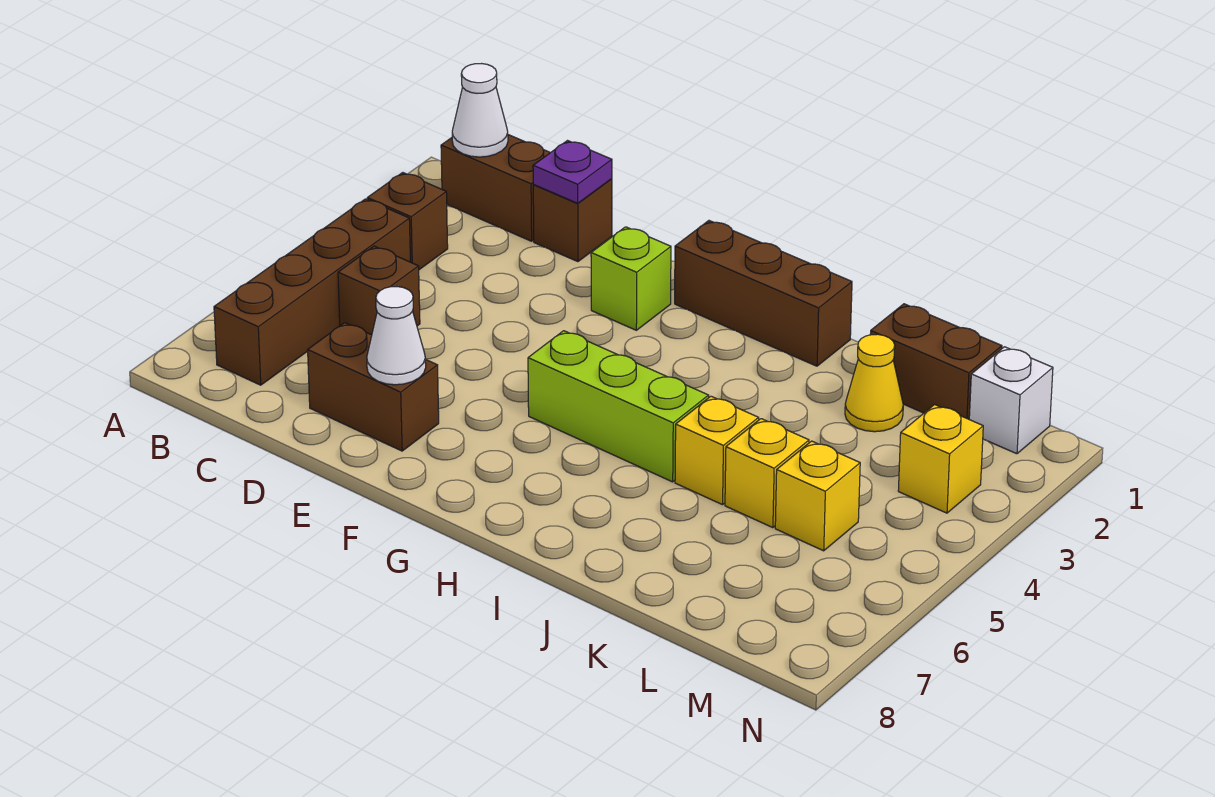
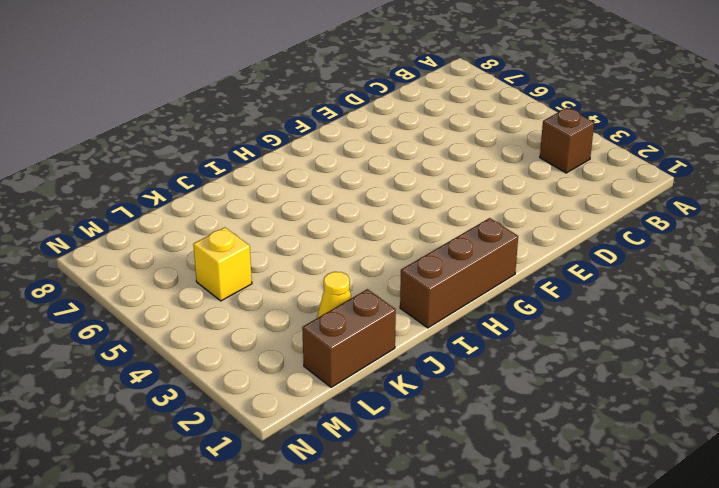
none -> brown brick B1:C1 level 1
none -> brown brick B4:B7 level 1
none -> brown brick C5 level 1

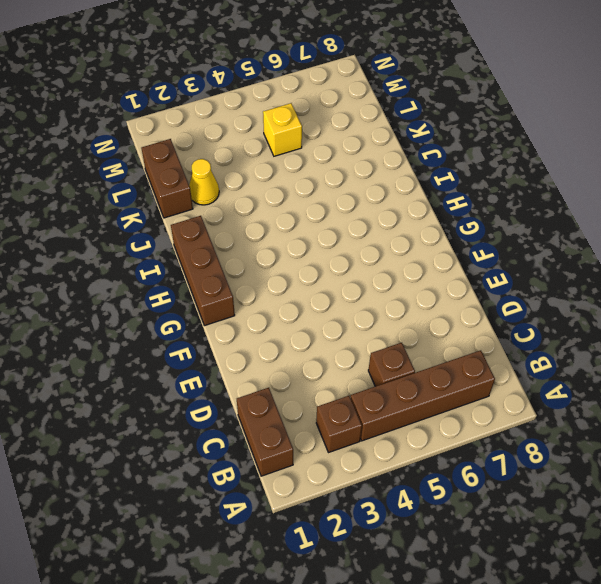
none -> brown brick D1 level 1
none -> brown brick D7:E7 level 1
none -> lime brick F2 level 1

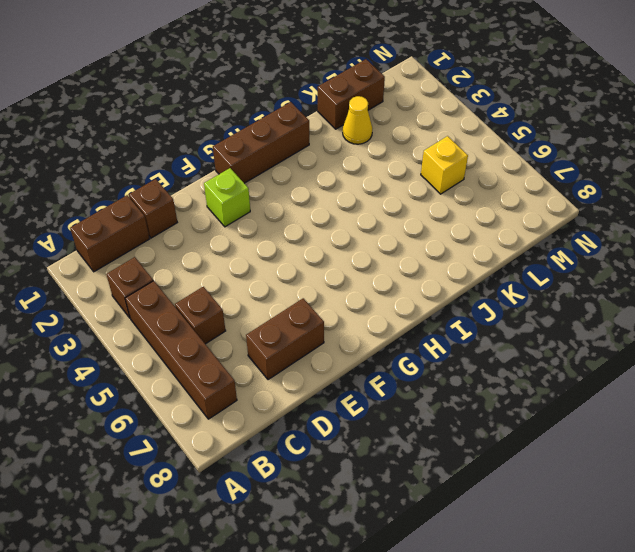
none -> lime brick G5:I5 level 1
none -> yellow brick J5 level 1
none -> yellow brick K5 level 1

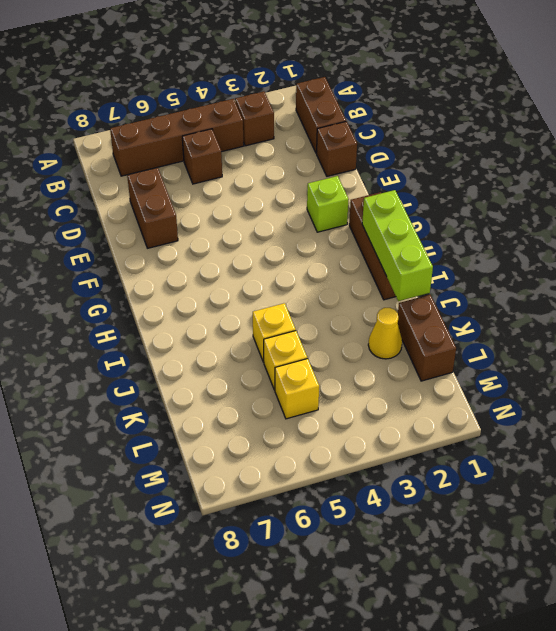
lime brick H1:J1 level 2 -> lime brick G5:I5 level 1
none -> white brick M1 level 1
none -> yellow brick M3 level 1
none -> white cone B1 level 2

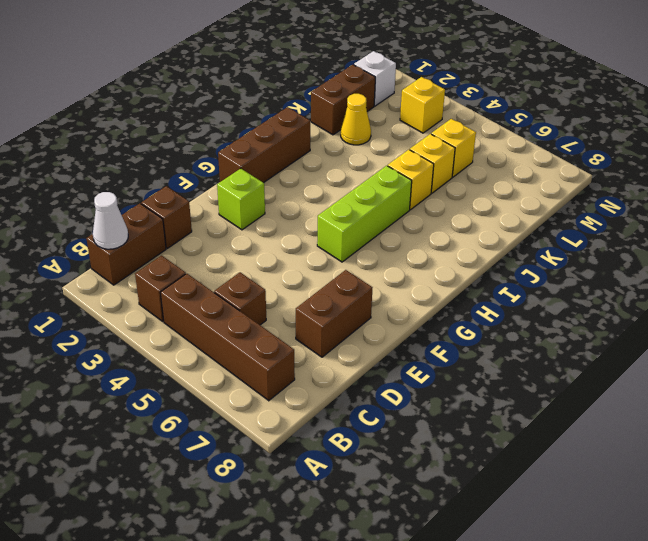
none -> purple plate D1 level 2
none -> white cone E7 level 2

